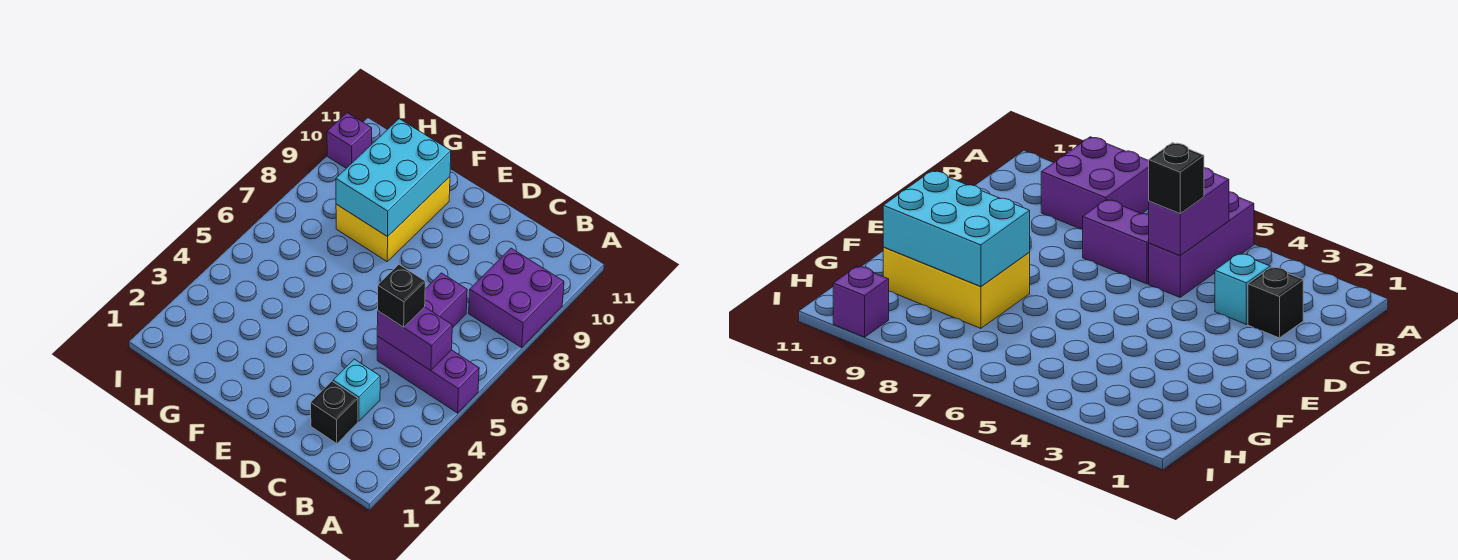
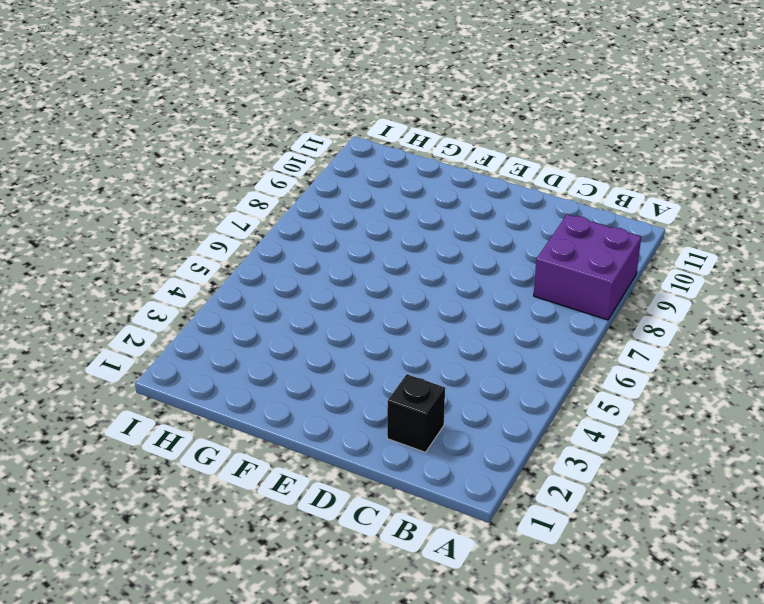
none -> purple brick A5:C5 level 1
none -> cyan brick C3 level 1

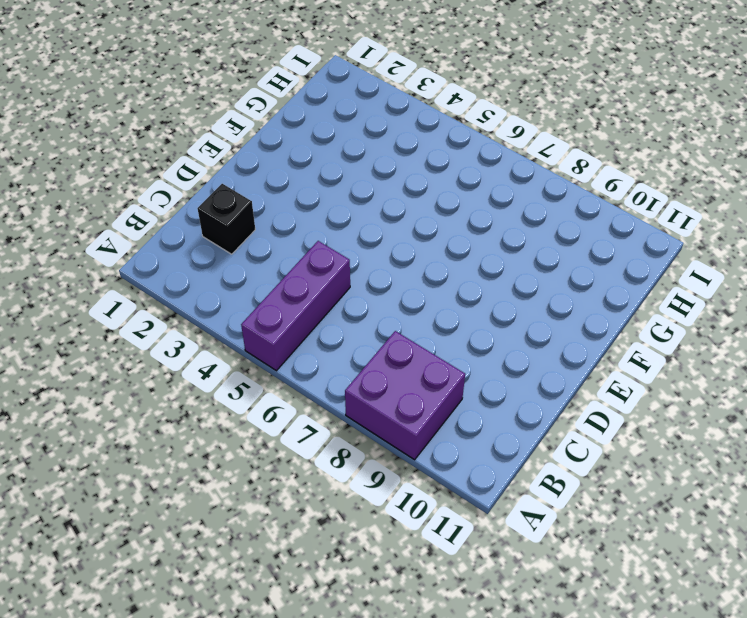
none -> cyan brick C3 level 1
none -> purple brick C6:C7 level 1

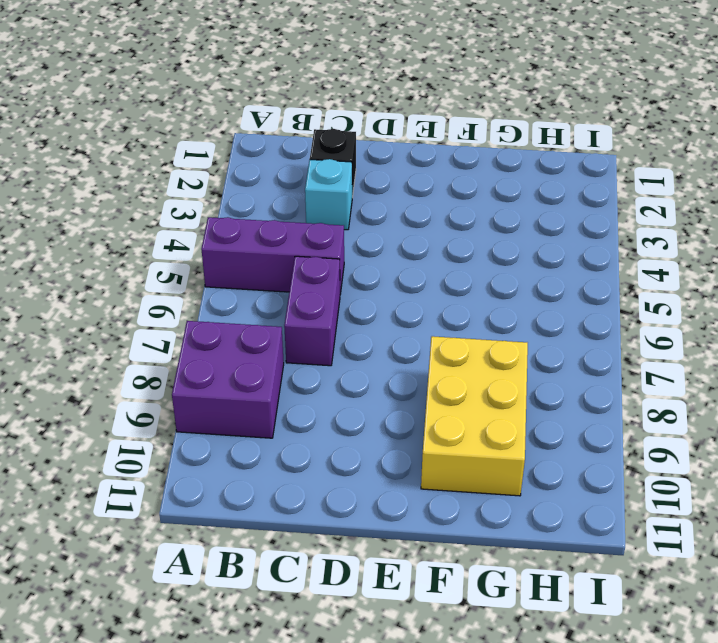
none -> purple brick I10 level 1
none -> purple brick B5:C5 level 2

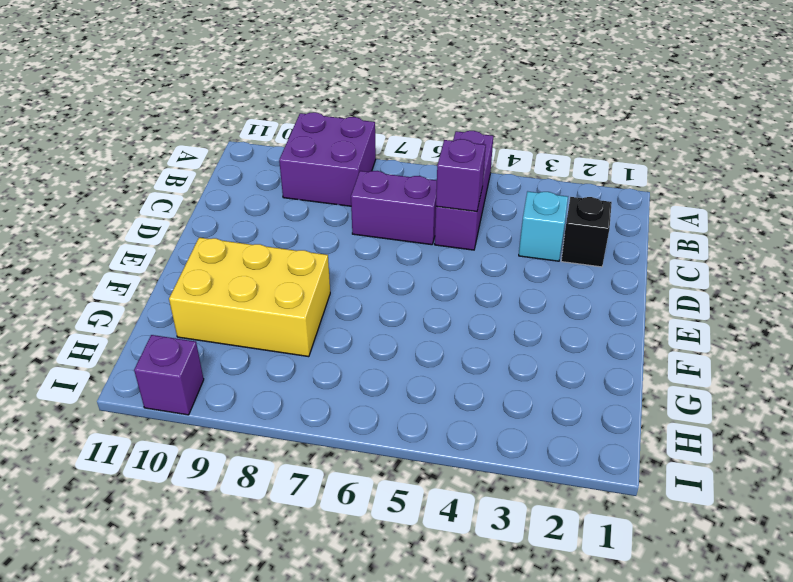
purple brick C5 level 2 -> purple brick B5:C5 level 2
none -> cyan brick F8:G10 level 2
none -> black brick C5 level 3

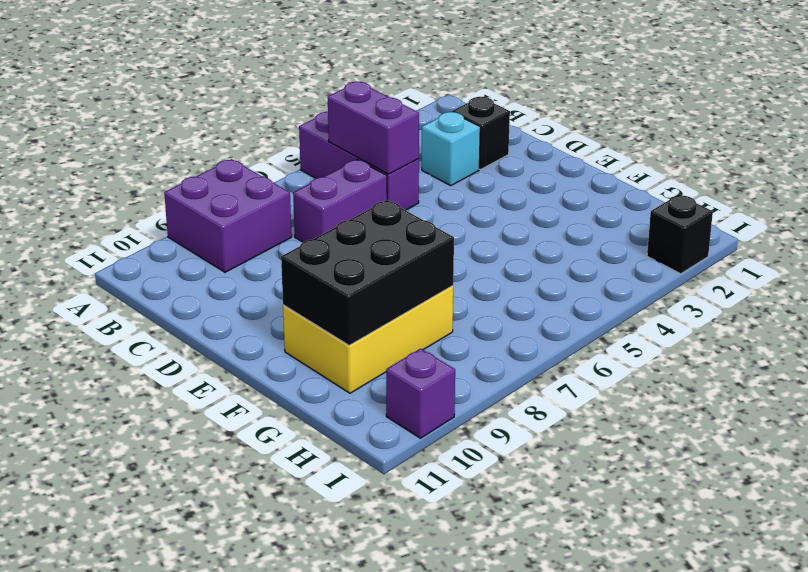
black brick F8:G10 level 2 -> cyan brick F8:G10 level 2
black brick I2 level 1 -> black brick C5 level 3

